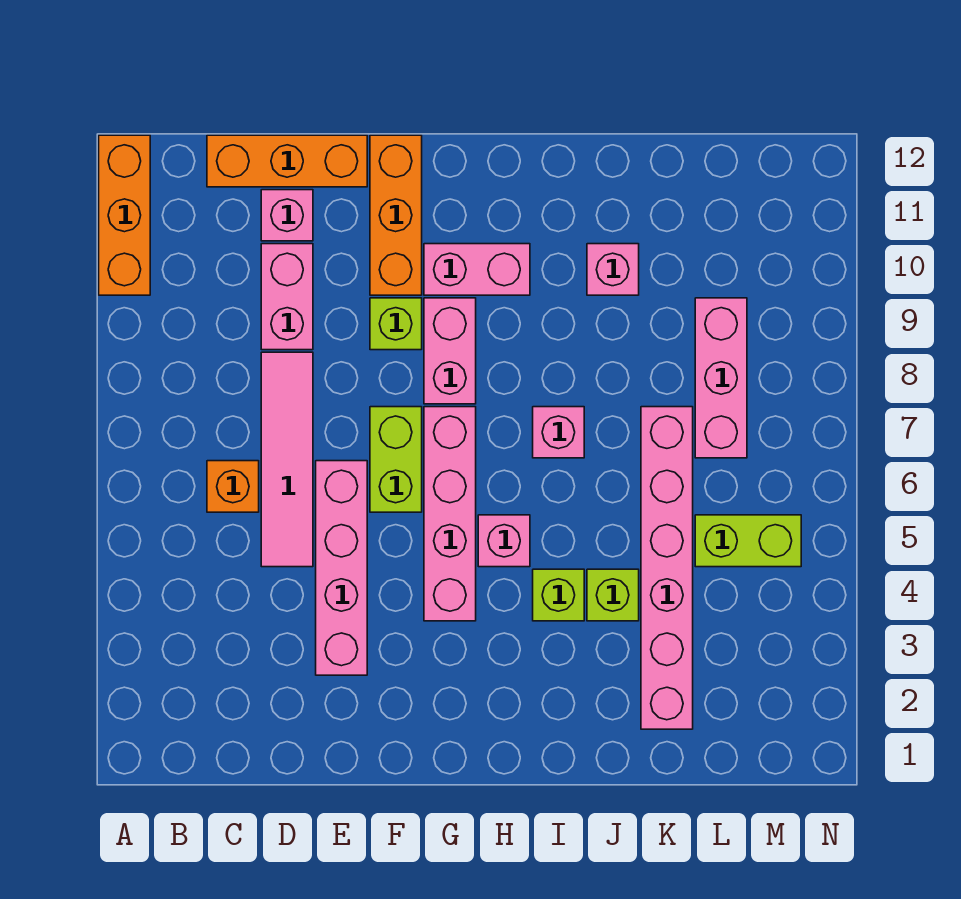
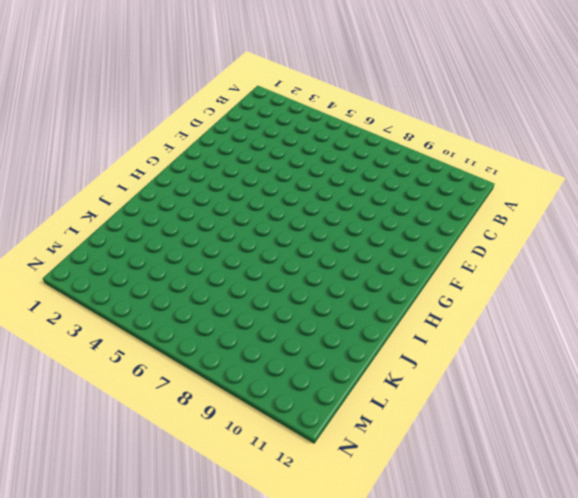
none -> orange brick A10:A12 level 1
none -> orange brick C6 level 1
none -> orange brick C12:E12 level 1

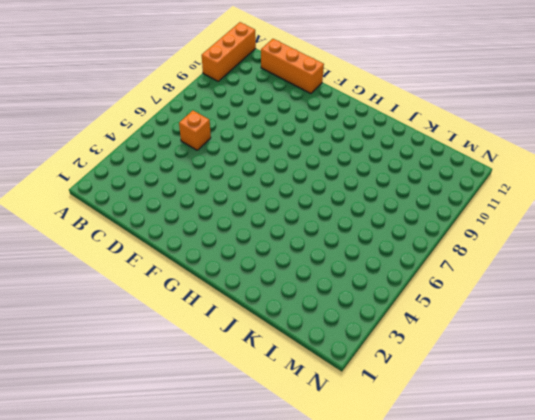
none -> pink tile D5:D8 level 1
none -> pink brick D9:D10 level 1
none -> pink brick D11 level 1

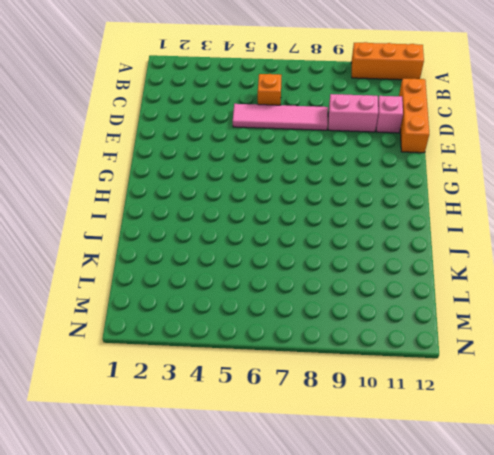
none -> pink brick E3:E6 level 1
none -> lime brick F6:F7 level 1
none -> lime brick F9 level 1

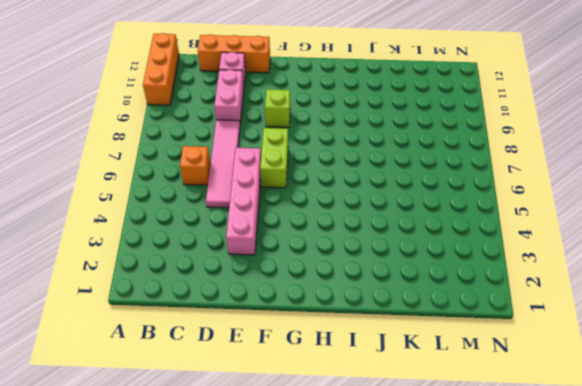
none -> orange brick F10:F12 level 1
none -> pink brick G4:G7 level 1
none -> pink brick G8:G9 level 1

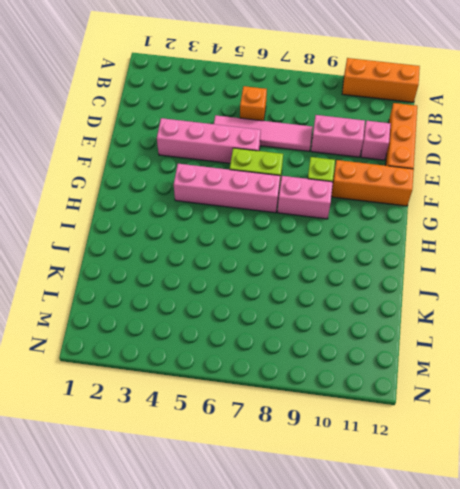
none -> pink brick G10:H10 level 1
none -> pink brick H5 level 1
none -> lime brick I4 level 1

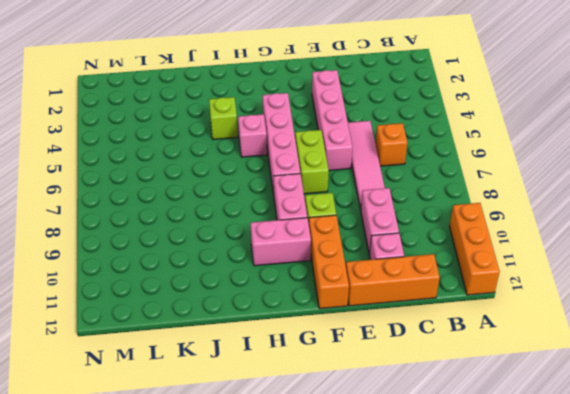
none -> pink brick I7 level 1
none -> lime brick J4 level 1
none -> pink brick J10 level 1

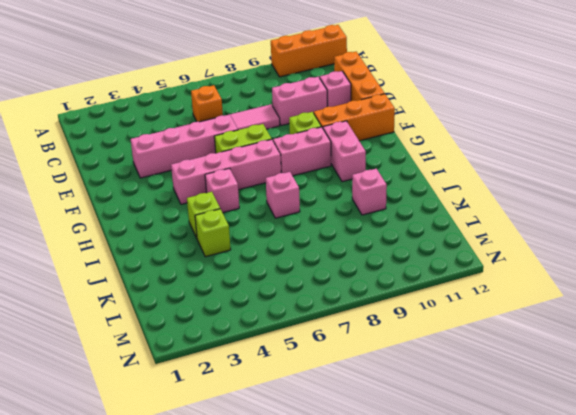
none -> pink brick K2:K7 level 1
none -> lime brick L5:M5 level 1
none -> pink brick L7:L9 level 1

